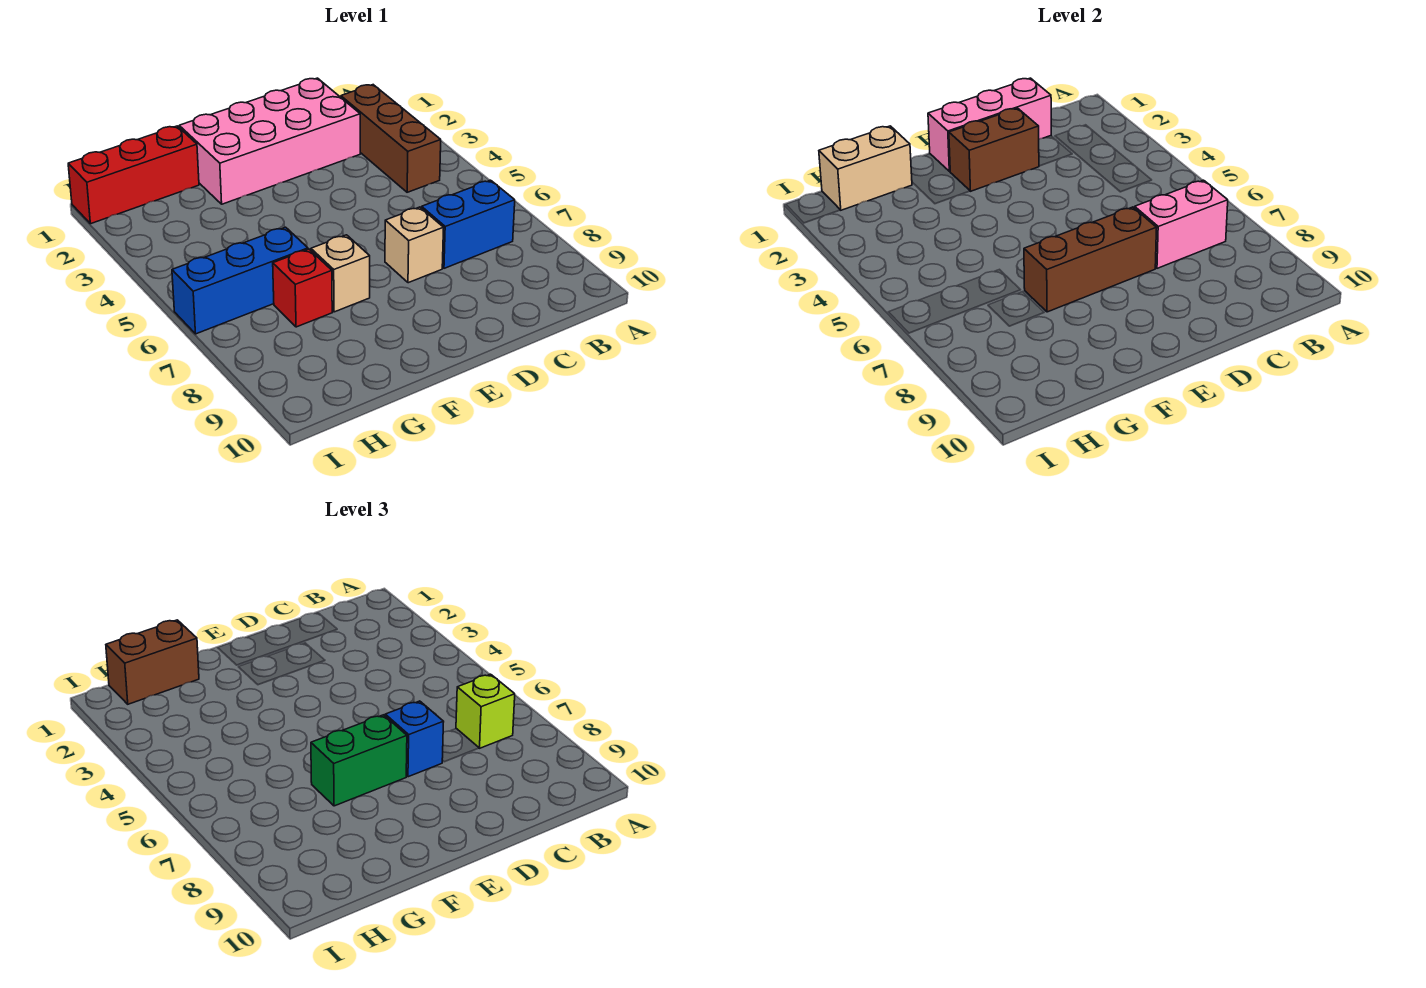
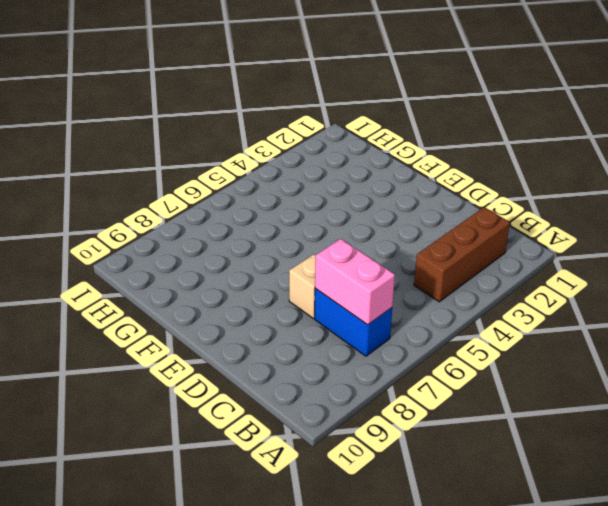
none -> pink brick C1:F2 level 1
none -> tan brick F7 level 1
none -> red brick G1:I1 level 1

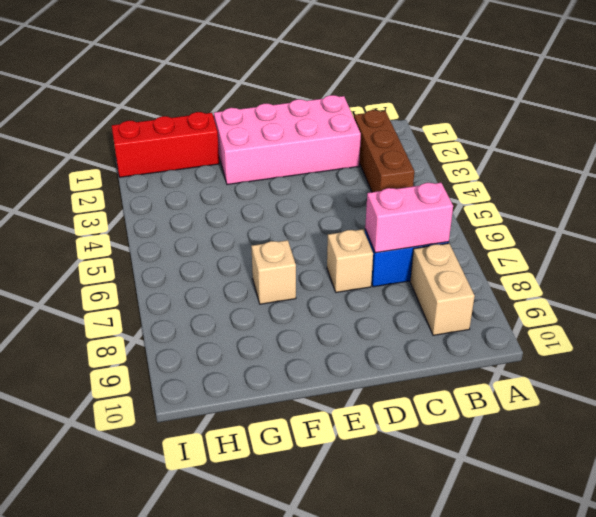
tan brick B8:B9 level 1 -> tan brick G1:H1 level 2
none -> blue brick G6:I6 level 1
none -> red brick G7 level 1
none -> pink brick C1:E1 level 2

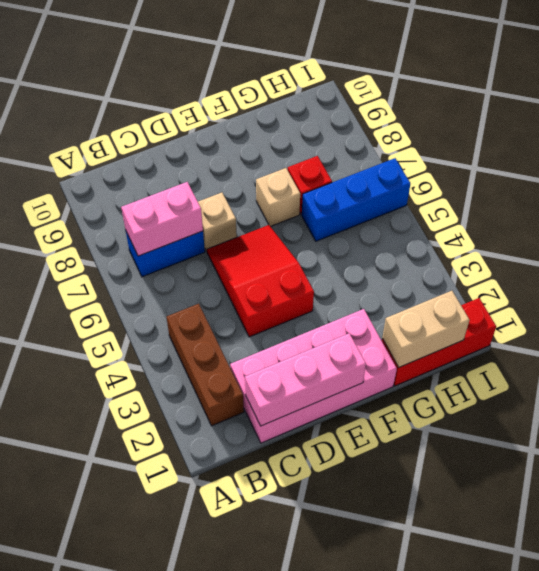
red slope D4:E6 level 1 top 4 -> none
none -> brown brick D2:E2 level 2
none -> brown brick D7:F7 level 2
none -> lime brick B7 level 3

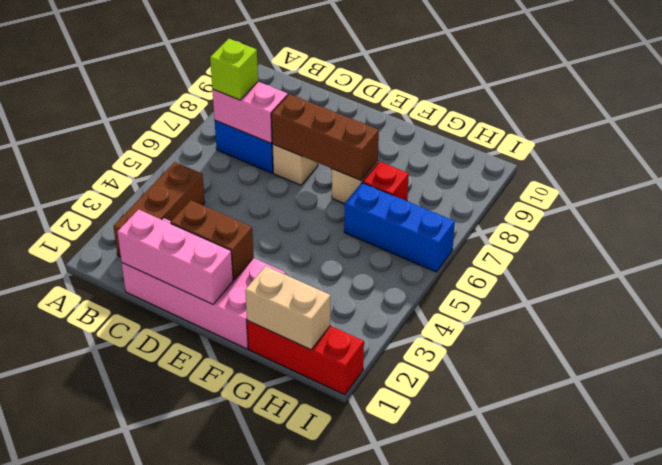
none -> blue brick D7 level 3
none -> green brick E7:F7 level 3
none -> brown brick G1:H1 level 3

